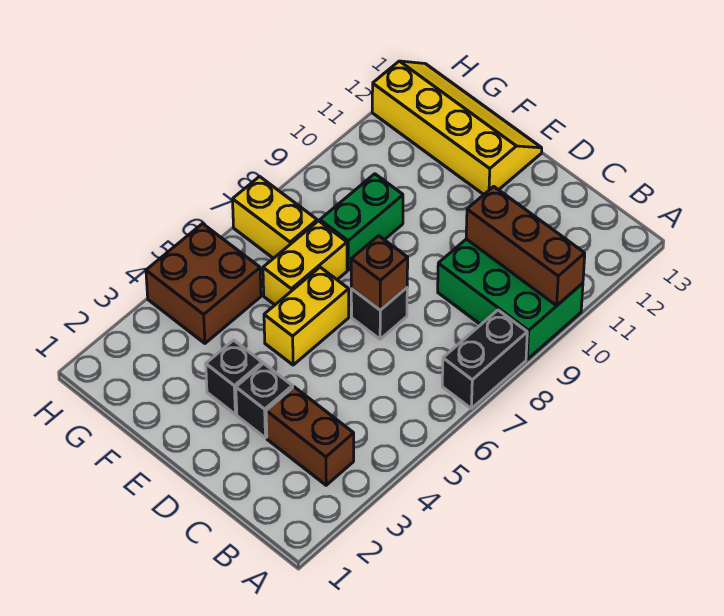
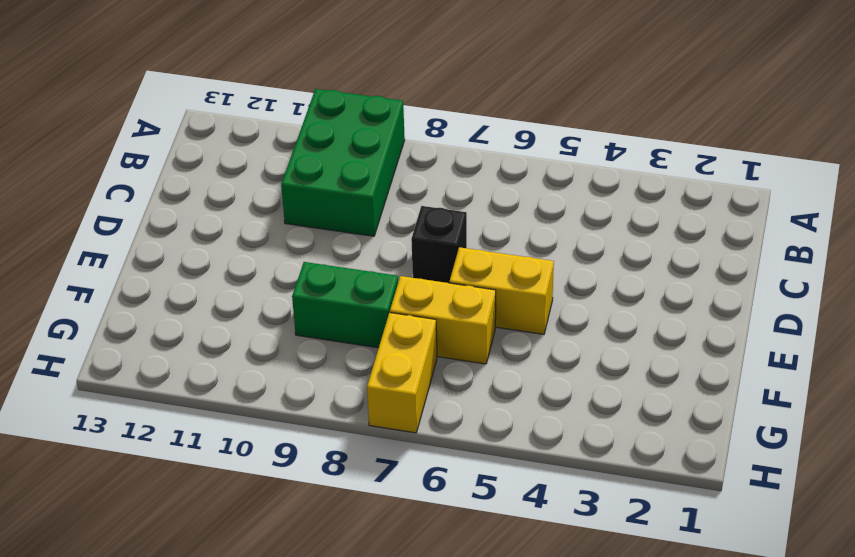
none -> black brick A7:A8 level 1
none -> brown brick B3:C3 level 1
none -> black brick D3 level 1

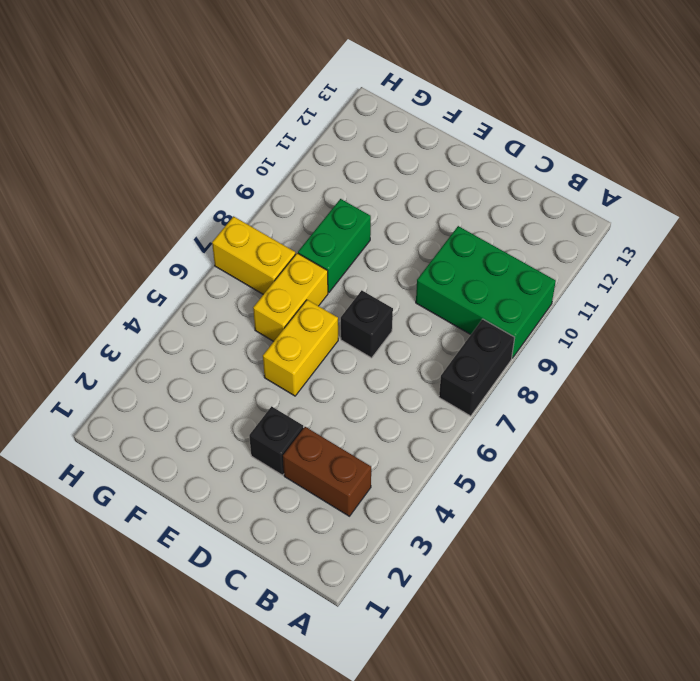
none -> black brick E3 level 1
none -> yellow slope E12:H13 level 1 top 12
none -> brown brick G4:H5 level 1

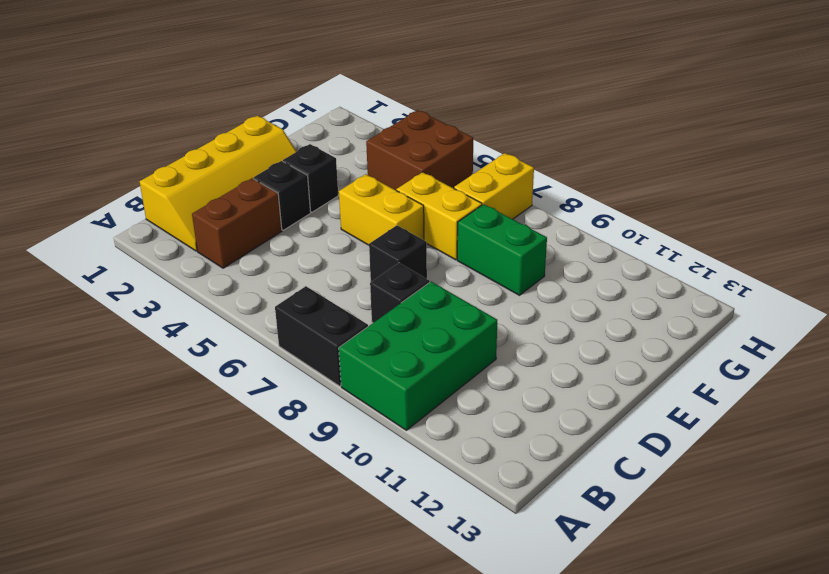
yellow slope B1:E2 level 1 top 1 -> yellow slope E12:H13 level 1 top 12
black brick C8 level 1 -> none
none -> brown brick A10:C10 level 2
none -> brown brick D7 level 2

